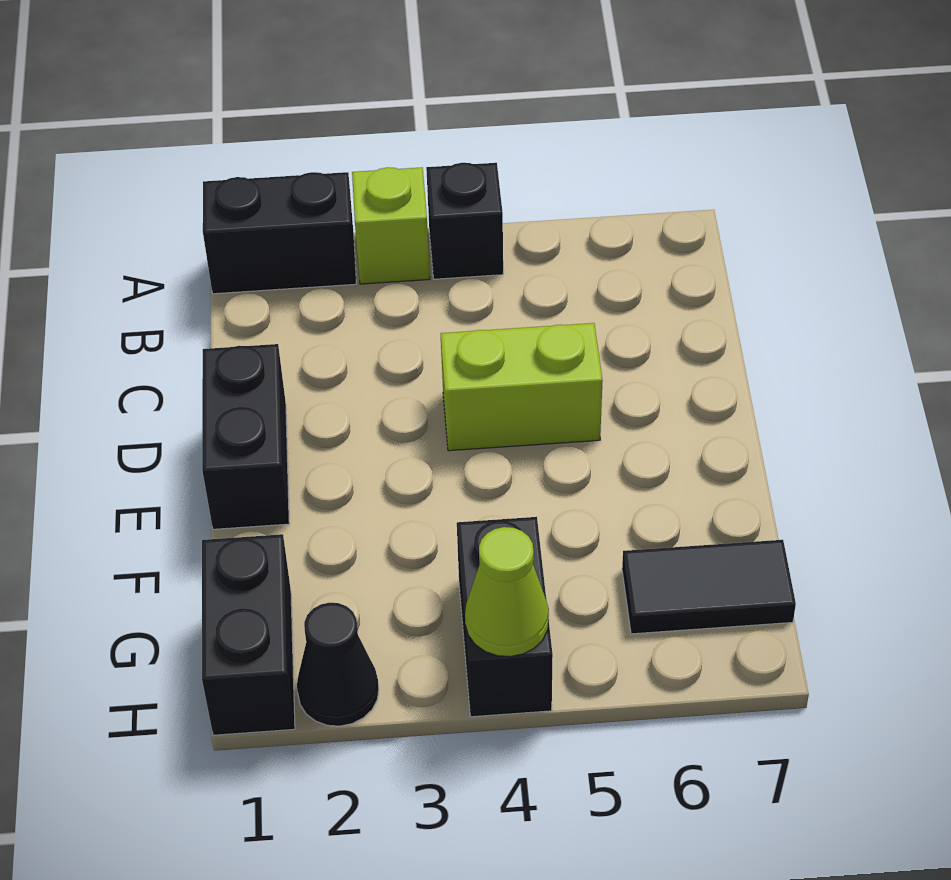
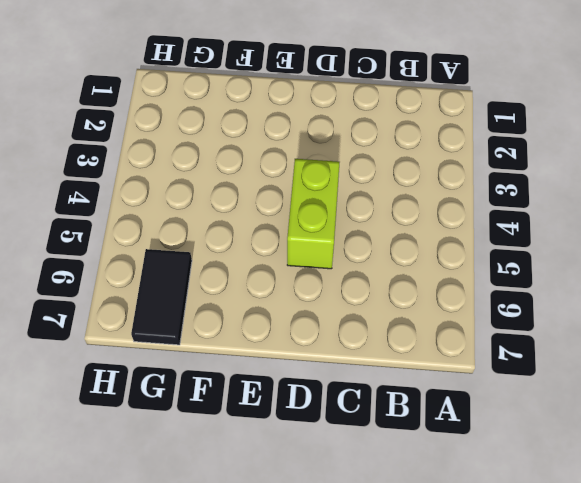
none -> black brick A1:A2 level 1
none -> lime brick A3 level 1

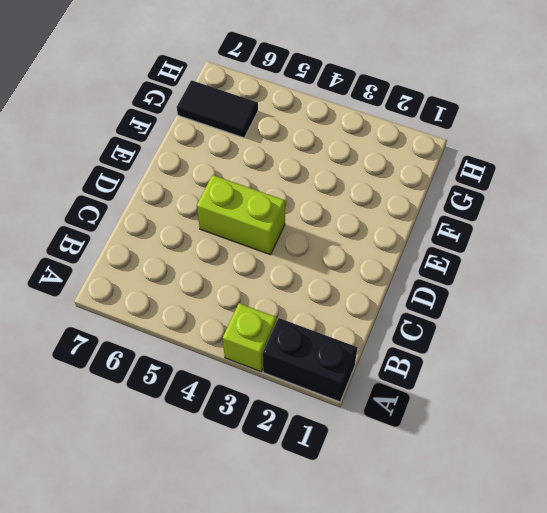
none -> black brick A4 level 1
none -> black brick D1:E1 level 1

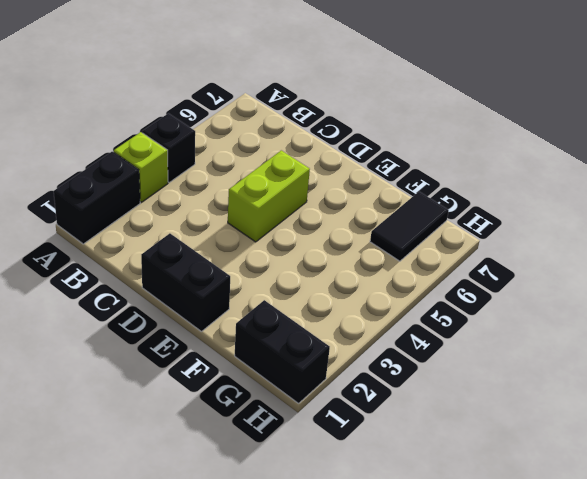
none -> black brick G4:H4 level 1
none -> black cone H2 level 1

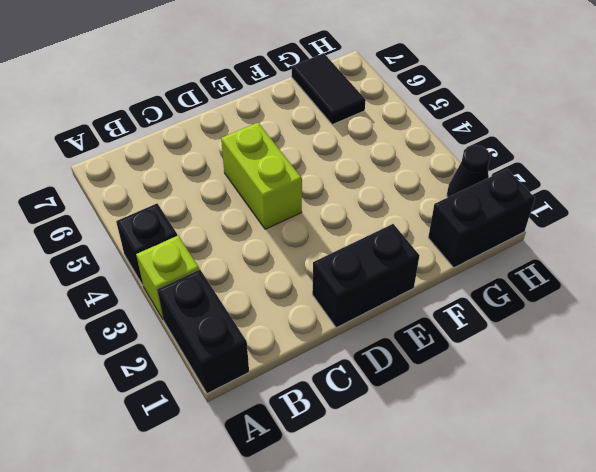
none -> black brick G4:H4 level 1
none -> lime cone H4 level 2

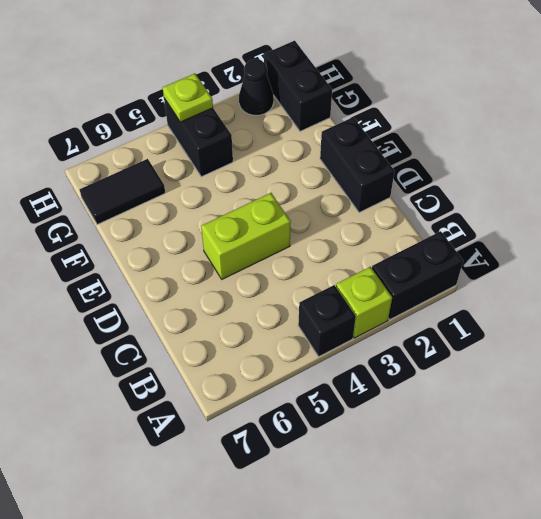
lime plate H4 level 2 -> lime cone H4 level 2

